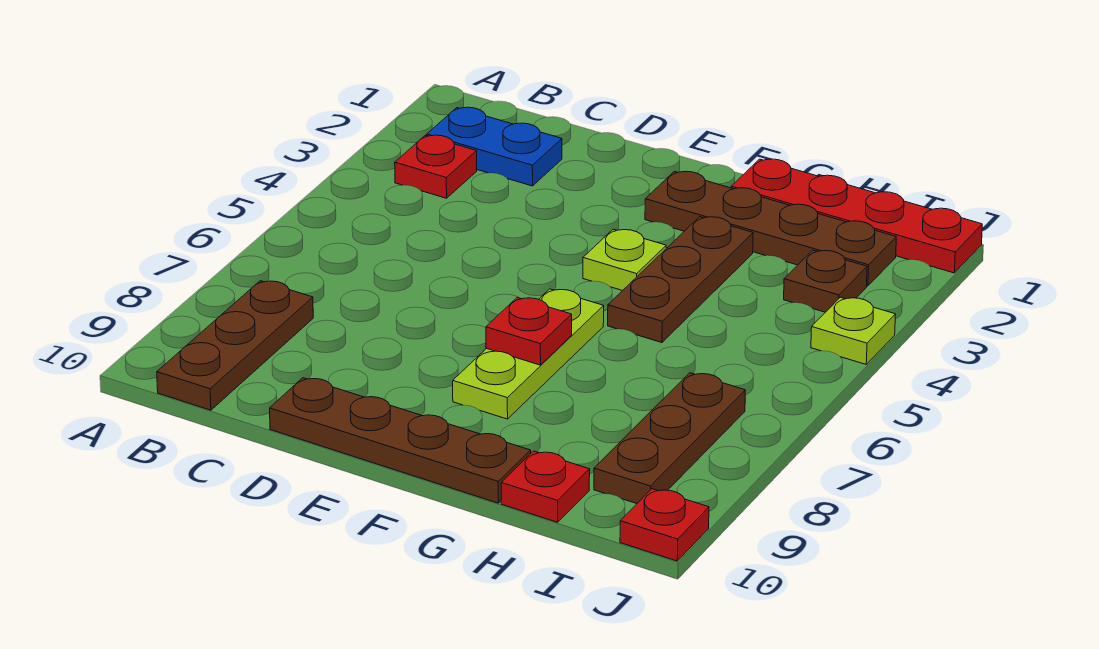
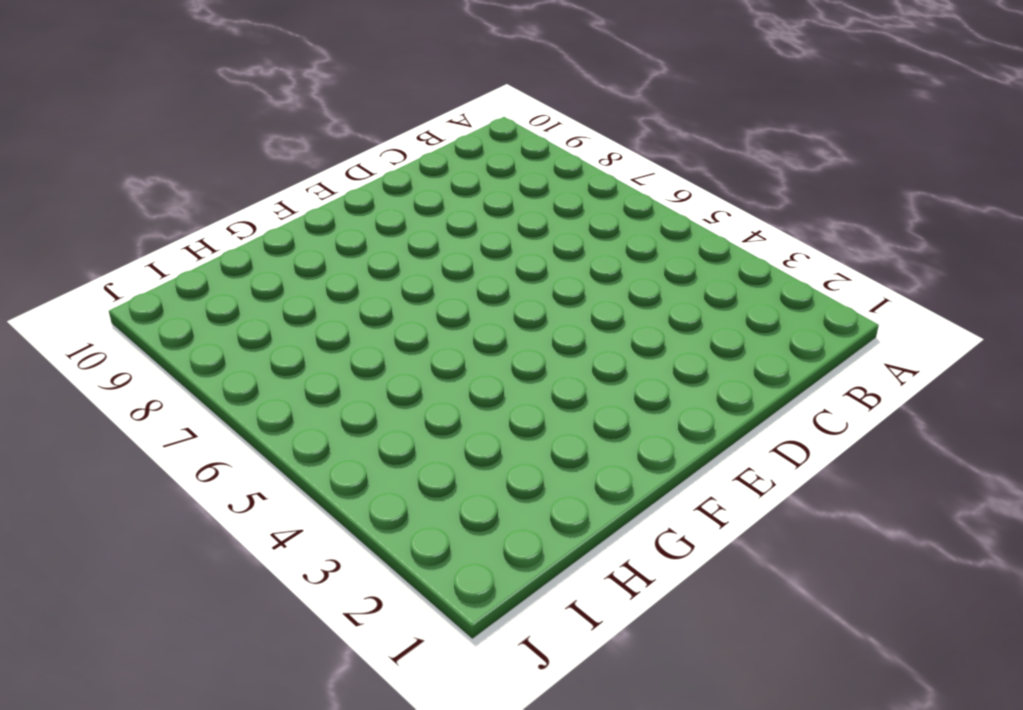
none -> blue plate B2:C2 level 1
none -> red plate B3 level 1
none -> brown plate B8:B10 level 1

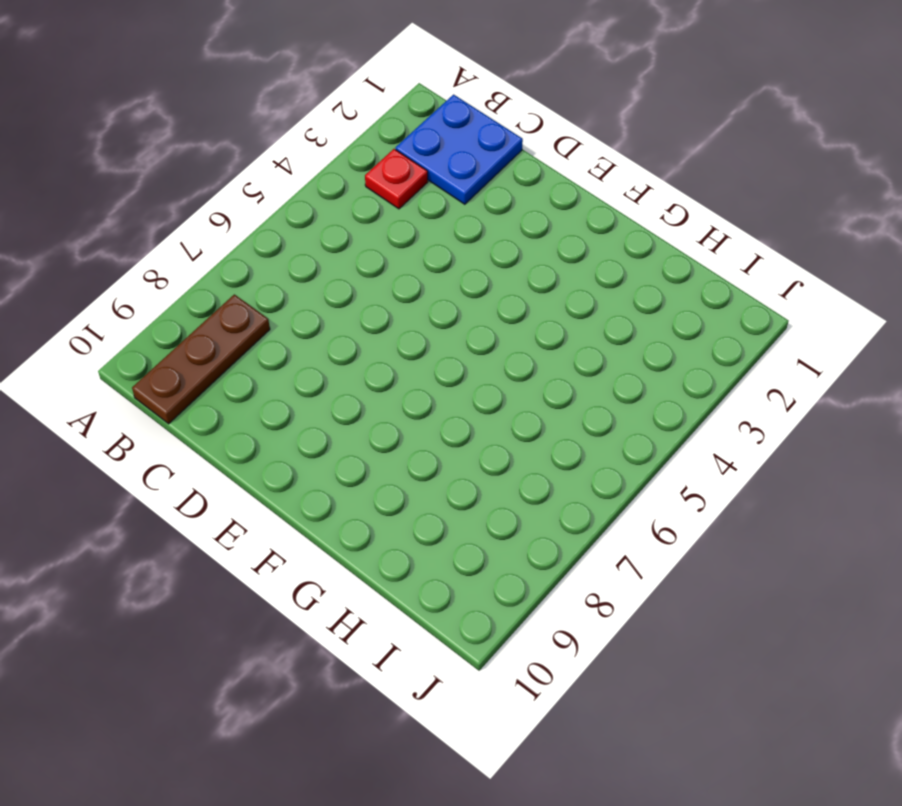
blue plate B1:C2 level 1 -> blue plate B2:C2 level 1
none -> brown plate D10:G10 level 1
none -> brown plate F2:I2 level 1
none -> lime plate F4 level 1

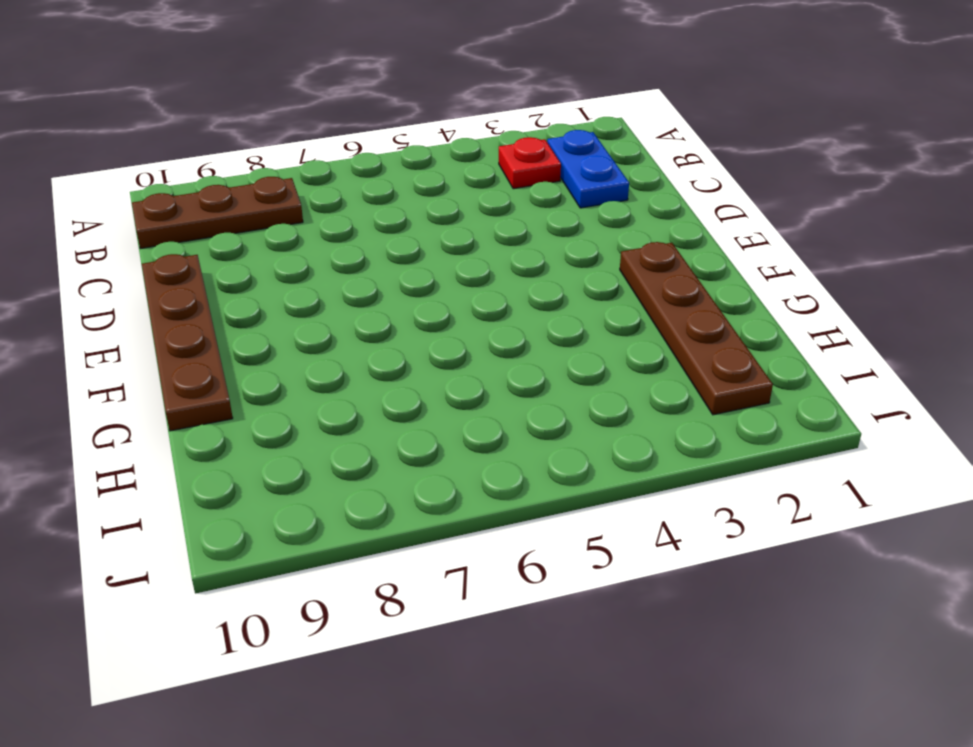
none -> lime plate F4 level 1
none -> lime plate F6:F8 level 1
none -> red plate G1:J1 level 1

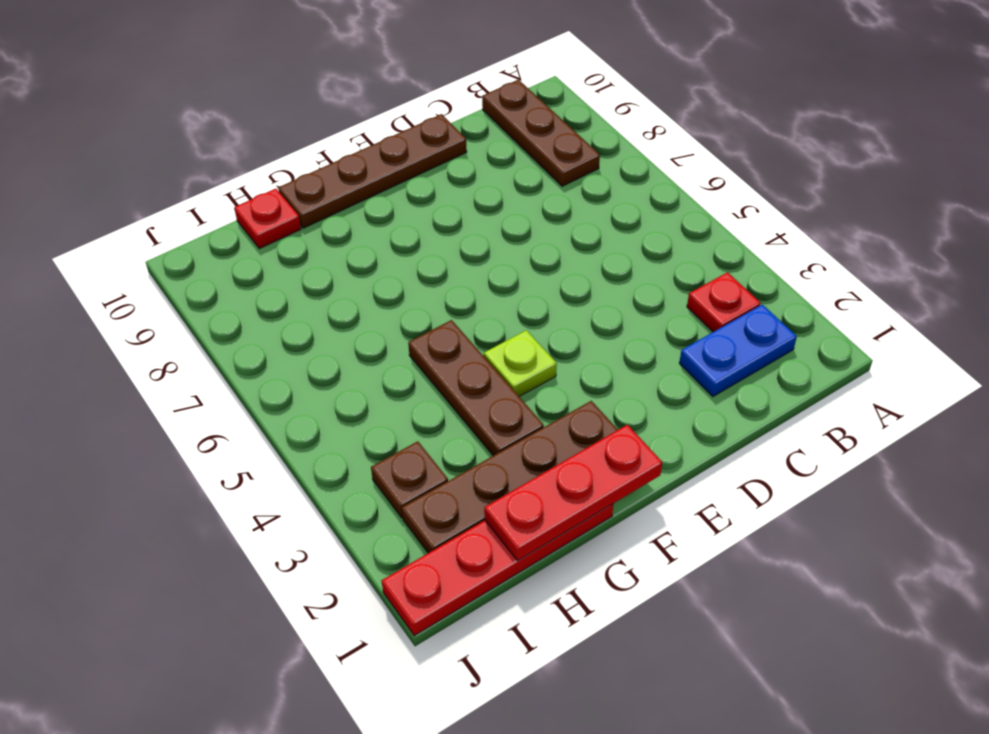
red plate F1:H1 level 2 -> none
none -> lime plate F6:F8 level 1
none -> brown plate I7:I9 level 1
none -> lime plate J4 level 1

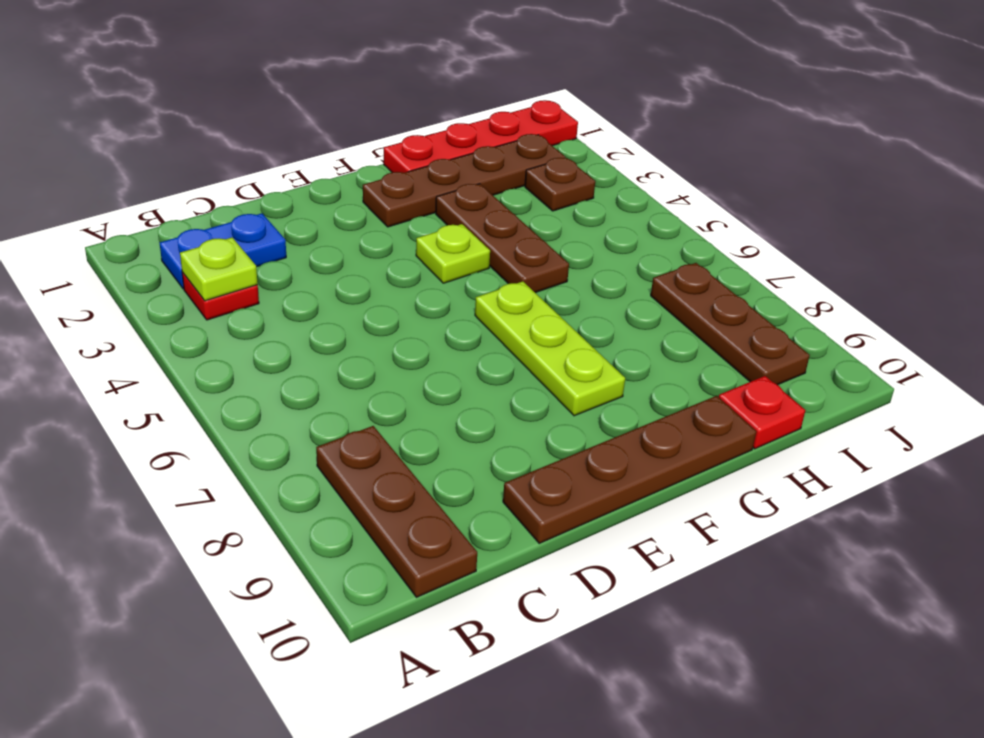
lime plate B3 level 2 -> lime plate J4 level 1
none -> red plate J10 level 1
none -> red plate F7 level 2

